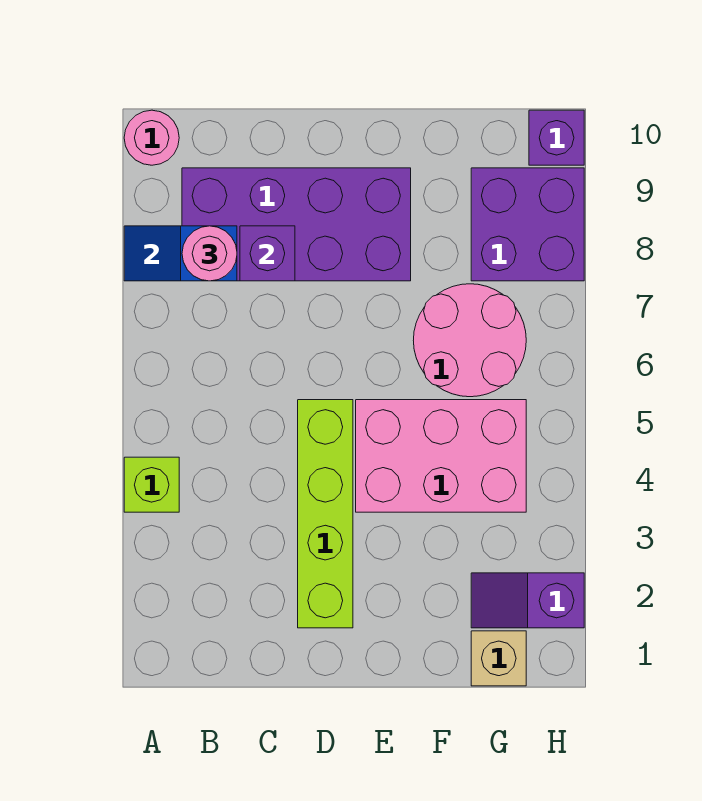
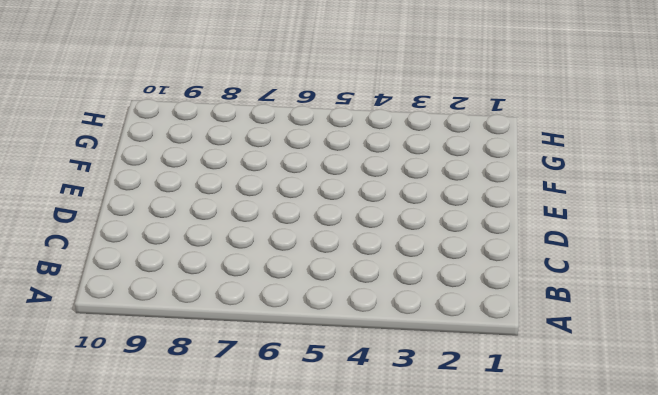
none -> lime brick A4 level 1
none -> pink round brick A10 level 1
none -> purple brick B8:E9 level 1

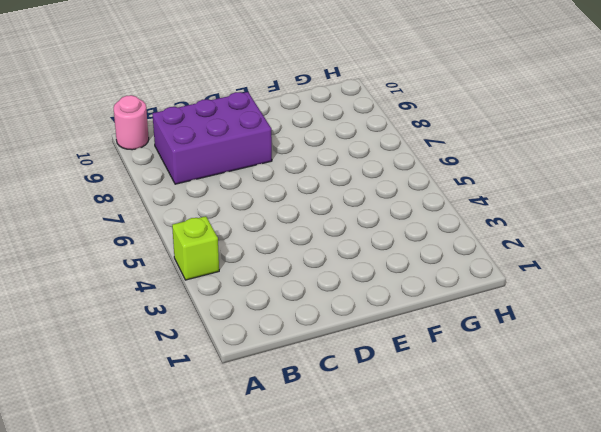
purple brick B8:D9 level 1 -> purple brick B8:E9 level 1
none -> lime brick D2:D5 level 1
none -> pink brick E4:G5 level 1
none -> pink round brick F6:G7 level 1

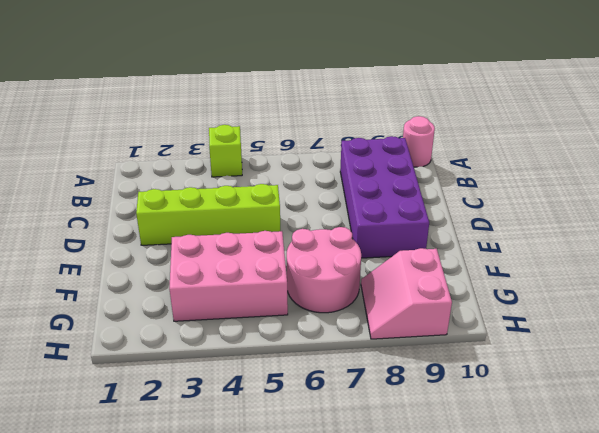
pink brick F3:G5 level 1 -> pink brick E4:G5 level 1
pink slope G8:H9 level 1 top 9 -> purple brick G8:H9 level 1
none -> tan brick G1 level 1
none -> purple slope G2:H2 level 1 top H
none -> purple brick H10 level 1

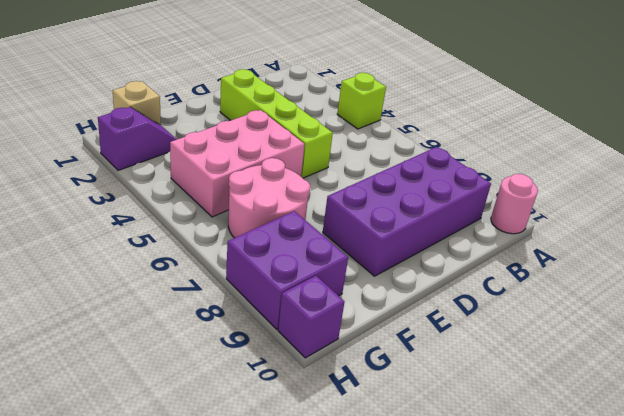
none -> blue slope A8:B8 level 2 top B
none -> purple brick C8 level 2
none -> pink round brick B8 level 3

